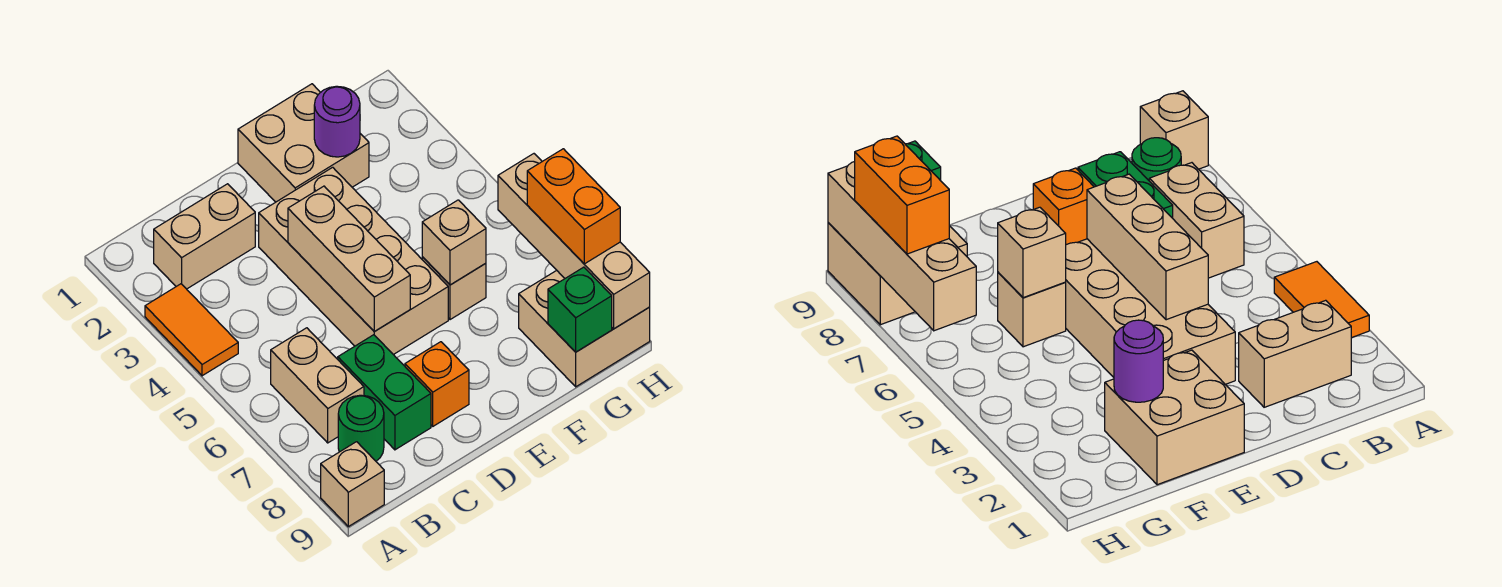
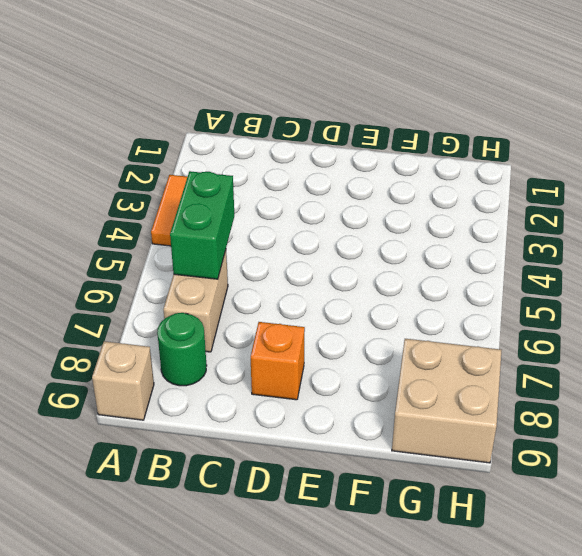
green brick B5:B6 level 2 -> green brick C7:C8 level 1
none -> tan brick B2:C2 level 1
none -> tan brick D3:E6 level 1
none -> tan brick E1:F2 level 1

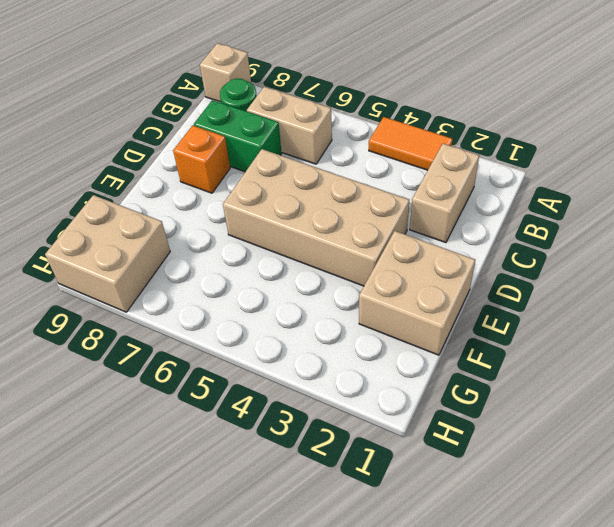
none -> tan brick F6 level 1
none -> tan brick D4:D6 level 2
none -> purple round brick F2 level 2

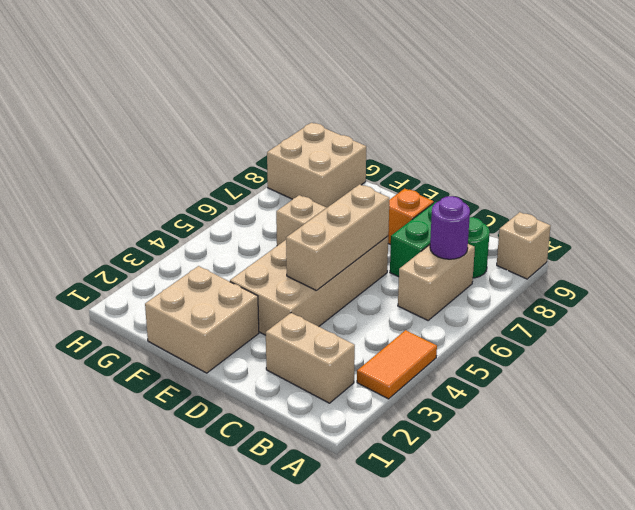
purple round brick B7 level 2 -> purple round brick F2 level 2
none -> tan brick F6 level 2
none -> green brick G9 level 2
none -> tan brick H6:H9 level 2

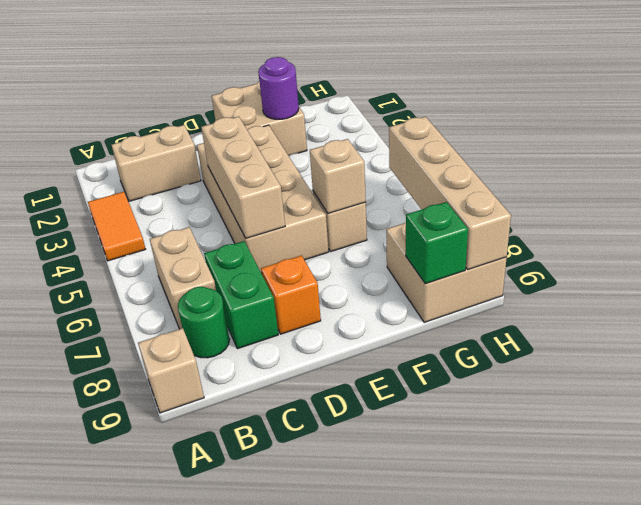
none -> orange brick H7:H8 level 3

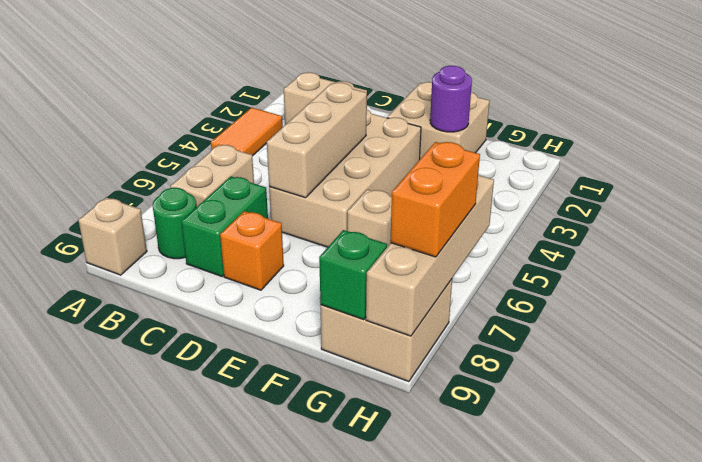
none -> tan brick F6 level 2

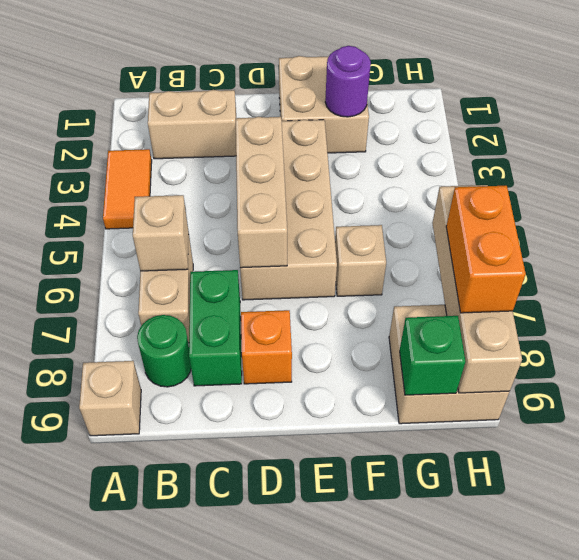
tan brick B6 level 2 -> tan brick F6 level 2

